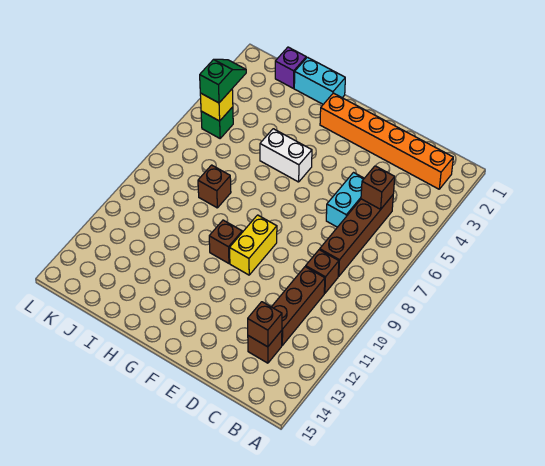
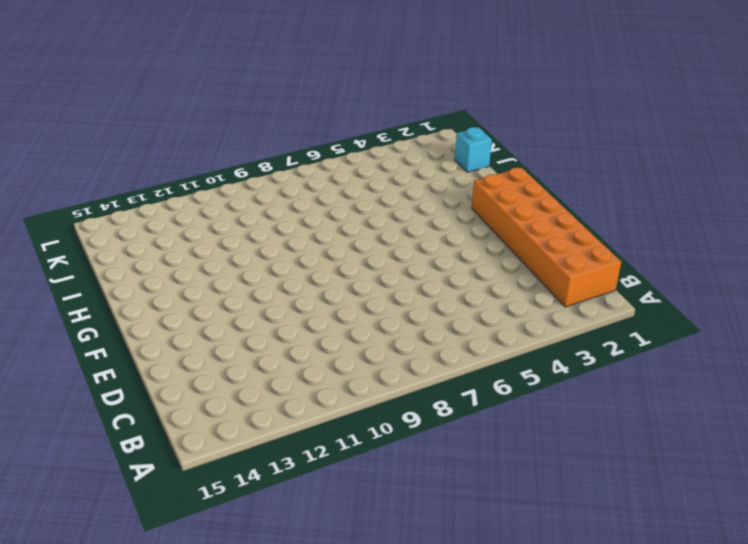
orange brick B1:G2 level 1 -> orange brick B2:G2 level 1
cyan brick J1 level 1 -> purple brick J1 level 1
none -> brown brick C5:C8 level 1
none -> brown brick C9 level 1
none -> brown brick C10:C12 level 1

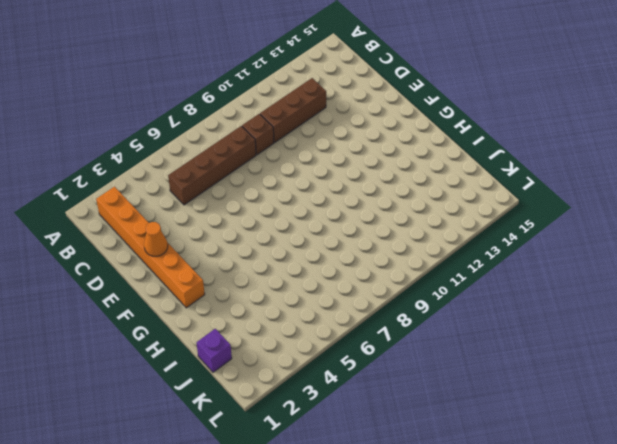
orange cone E2 level 2 -> none
none -> brown brick C13 level 1
none -> cyan brick D5:D6 level 1
none -> yellow brick F9:F10 level 1

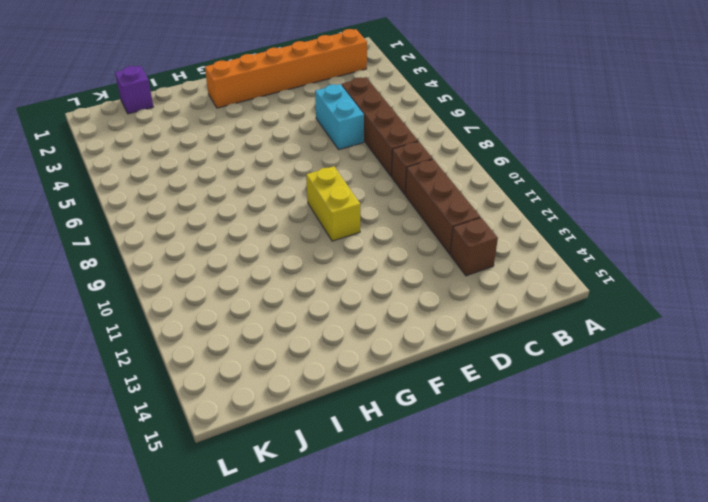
none -> white brick G5:H5 level 1
none -> brown brick G10 level 1
none -> cyan brick H1:I1 level 1

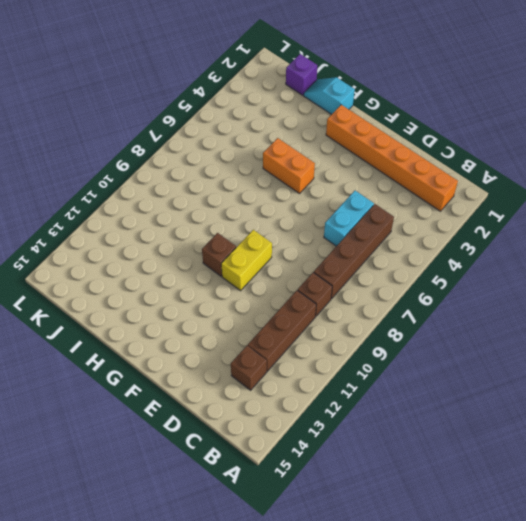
orange brick G5:H5 level 1 -> white brick G5:H5 level 1
cyan slope H1:I1 level 1 top H -> cyan brick H1:I1 level 1
none -> brown brick I8 level 1
none -> green brick K5 level 1
none -> brown brick C5 level 2

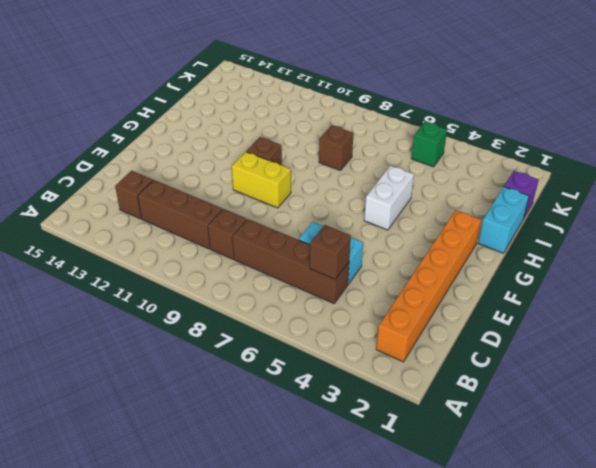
none -> brown brick C13 level 2
none -> yellow brick K5 level 2
none -> green slope K4:K5 level 3 top 5

